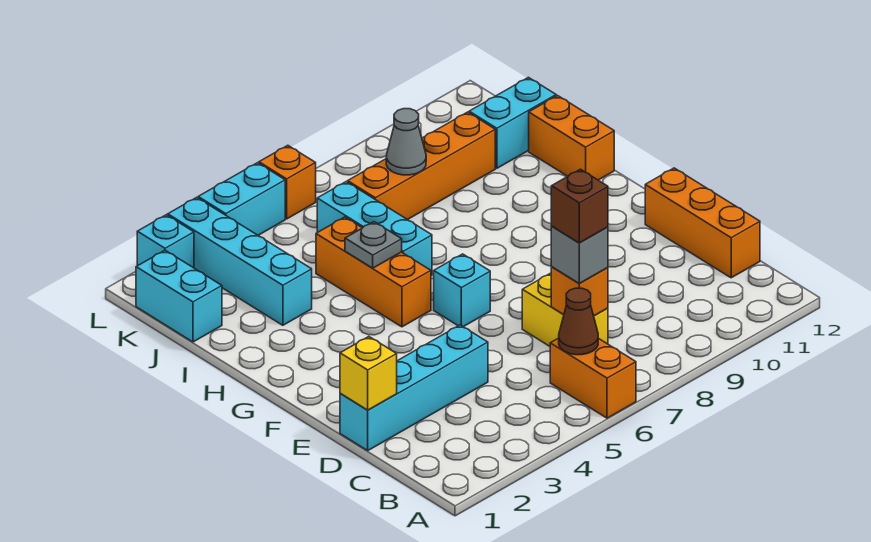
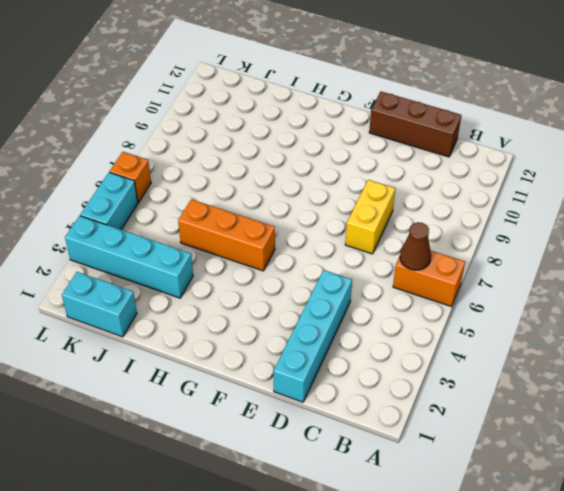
brown brick C12:E12 level 1 -> orange brick C12:E12 level 1
yellow brick D7:D8 level 1 -> yellow brick C7:D7 level 1
none -> cyan brick F6 level 1
none -> cyan brick H6:J6 level 1
none -> orange brick H12:I12 level 1

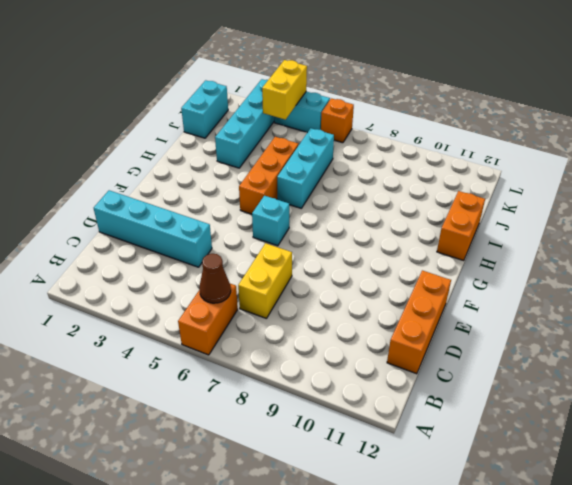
yellow brick K4:L4 level 2 -> none
none -> orange brick J7:J10 level 1
none -> cyan brick J11:J12 level 1
none -> cyan brick L2 level 1

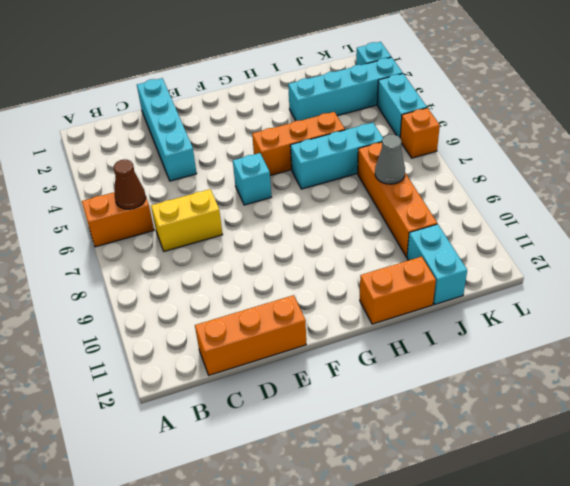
none -> cyan brick J1:K1 level 1
none -> orange brick C7 level 2
none -> yellow brick D1 level 2

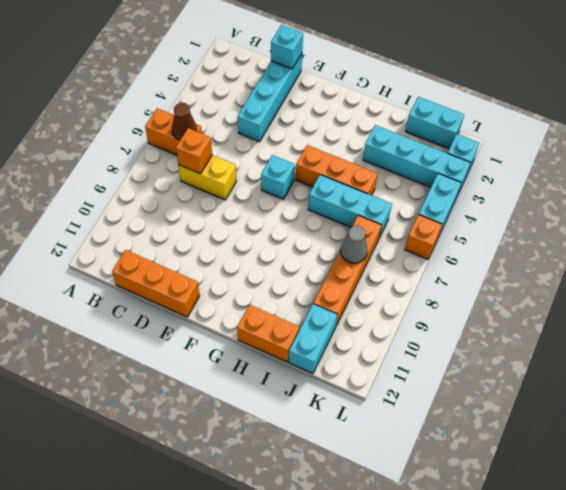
cyan brick D1 level 2 -> yellow brick D1 level 2
none -> grey plate H5 level 2
none -> grey brick C7 level 3
none -> brown brick C7 level 4

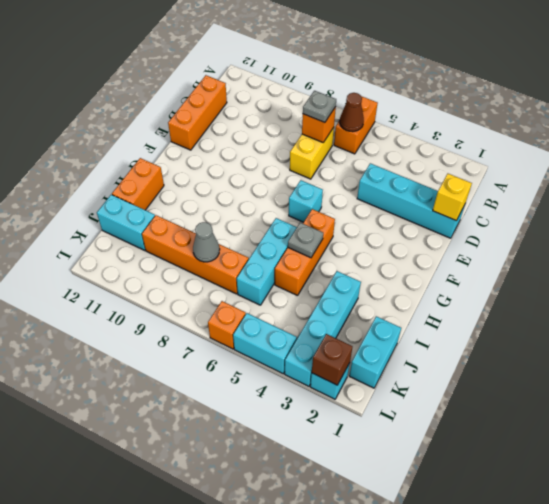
grey plate C7 level 3 -> grey brick C7 level 3
brown brick L2 level 2 -> brown brick C7 level 4

